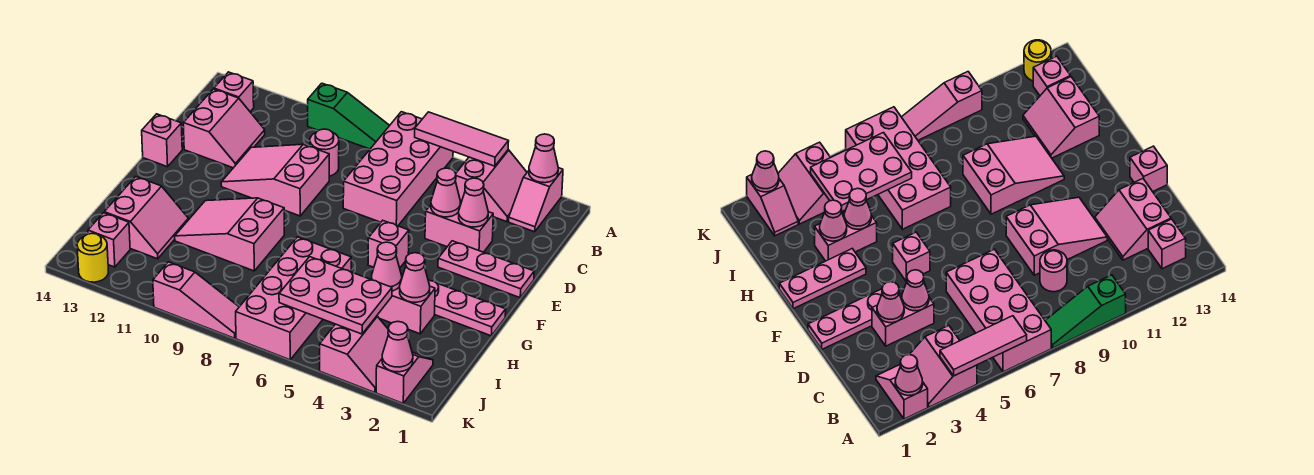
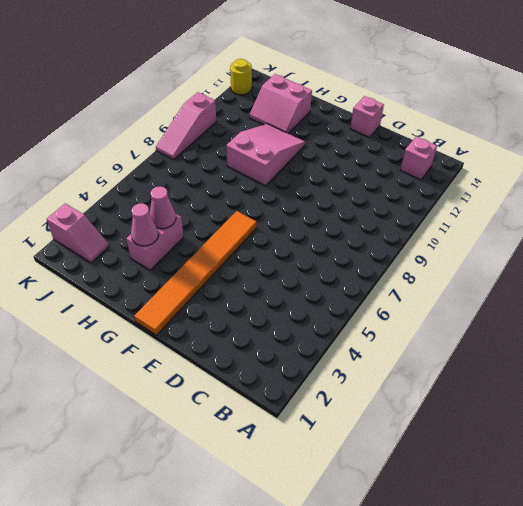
orange tile F1:F6 level 1 -> pink brick F5 level 1
none -> pink slope A2:B2 level 1 top A
none -> pink slope A3:B4 level 1 top 4
none -> pink brick A6:D7 level 1
none -> green slope A8:A10 level 1 top 10

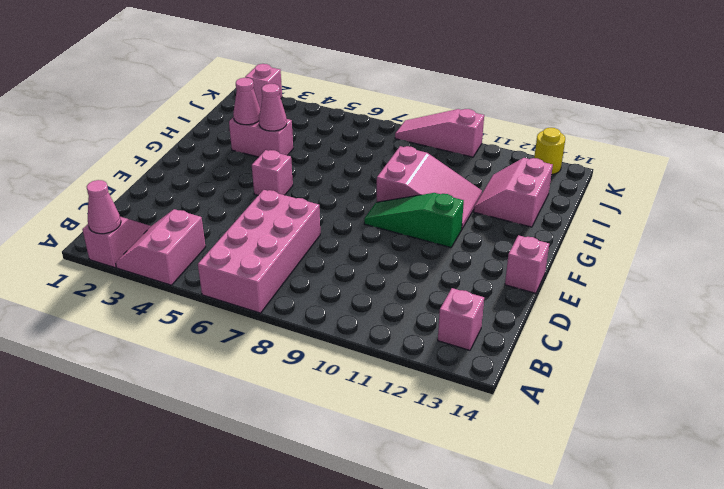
green slope F9:F11 level 1 top 11 -> green slope A8:A10 level 1 top 10
none -> pink round brick C9 level 1
none -> pink slope C12:D13 level 1 top 13
none -> pink brick D3:D4 level 1
none -> pink slope D9:E11 level 1 top 9

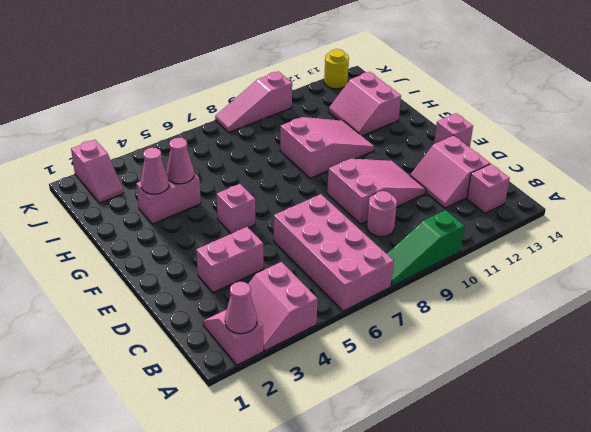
none -> pink plate E1:E3 level 1
none -> pink plate G1:G3 level 1
none -> pink brick H6:K7 level 1
none -> pink slope J3:K4 level 1 top 4

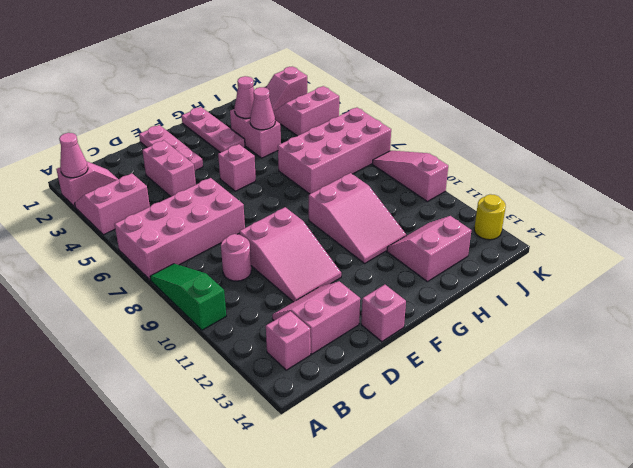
none -> pink brick J13 level 1
none -> pink tile A4:A6 level 2
none -> pink cone D3 level 2
none -> pink cone D4 level 2

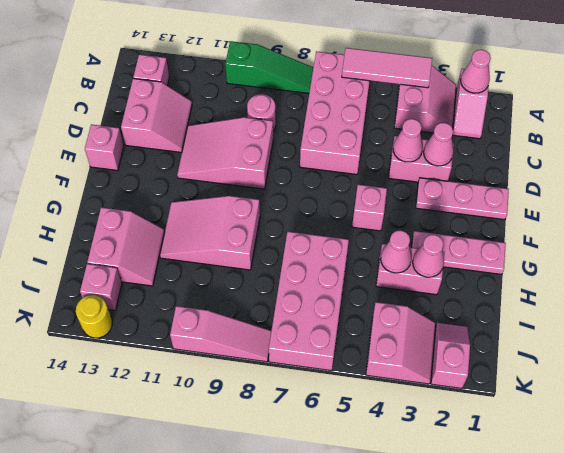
none -> pink plate I4:J6 level 2
none -> pink cone K2 level 2

